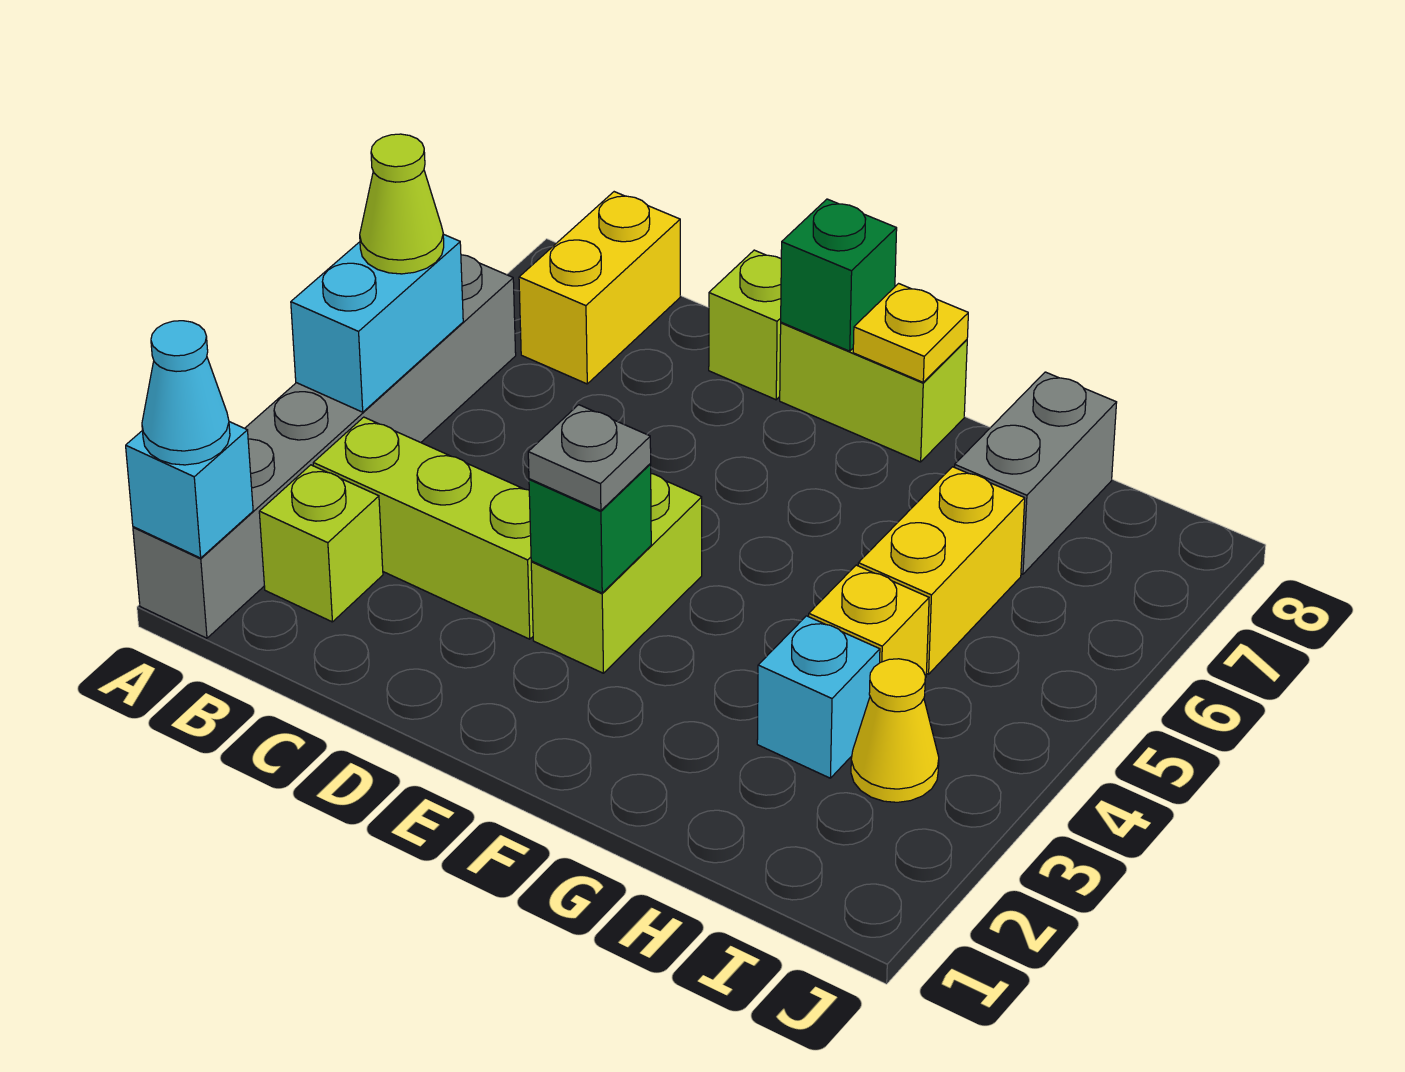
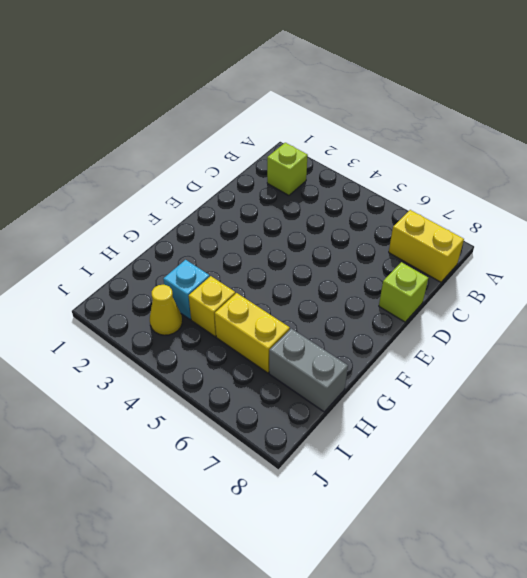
none -> grey brick A1:A6 level 1
none -> lime brick B3:D3 level 1
none -> lime brick E3:E4 level 1

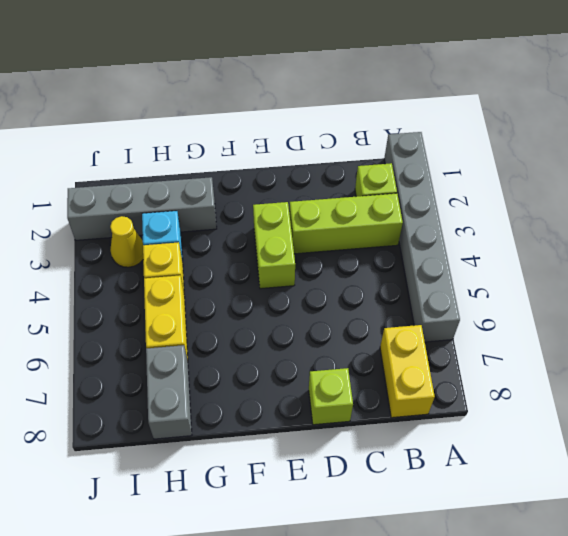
grey brick G2:J2 level 1 -> none
none -> lime brick E8:F8 level 1
none -> cyan brick A1 level 2
none -> cyan brick A4:A5 level 2

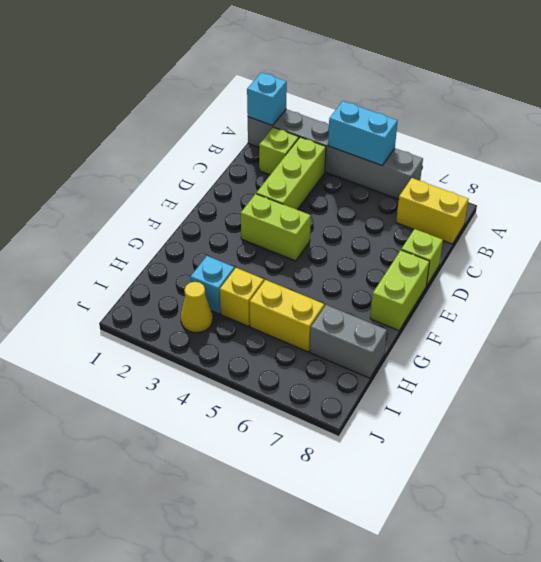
none -> green brick E3 level 2
none -> green brick E8 level 2
none -> yellow plate F8 level 2

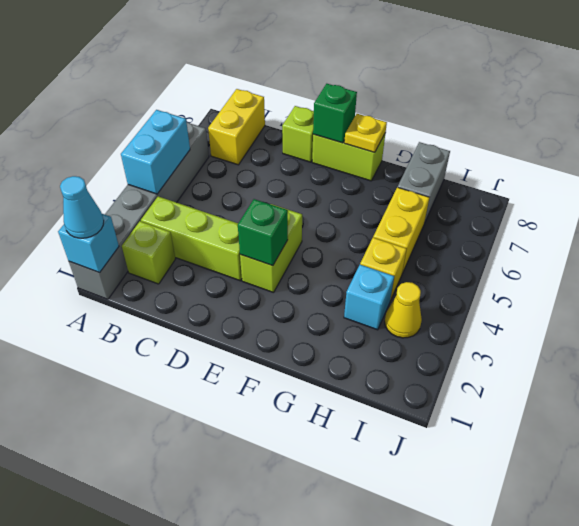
none -> lime cone A5 level 3
none -> grey plate E3 level 3

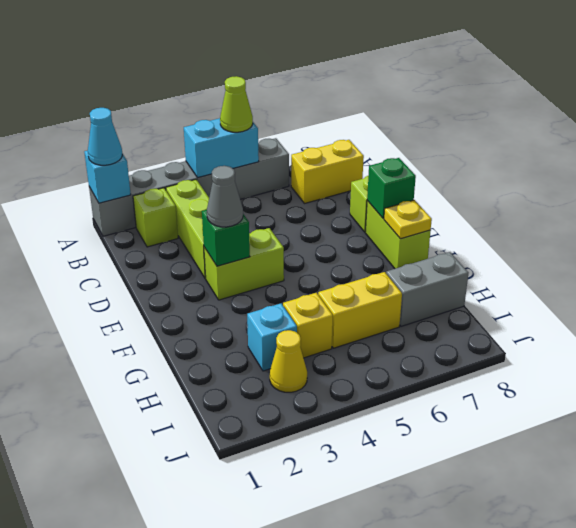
grey cone E3 level 3 -> grey plate E3 level 3

